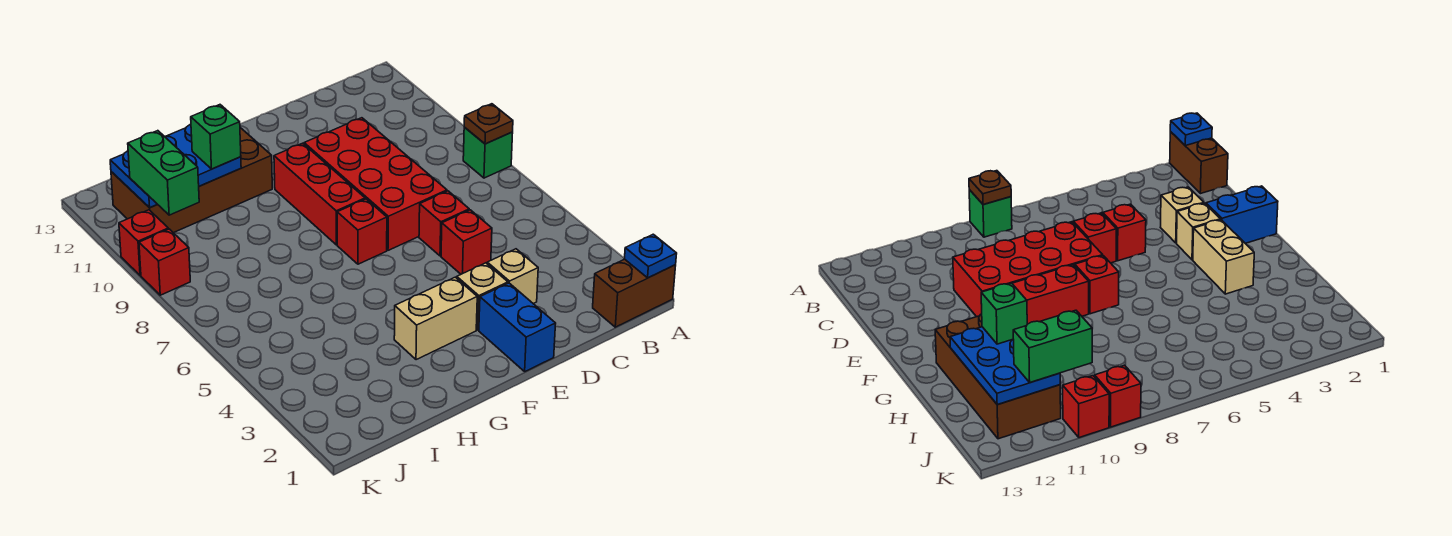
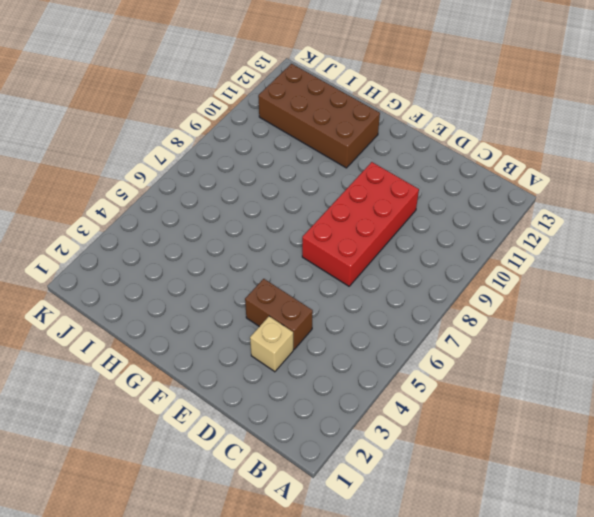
brown brick D4:E4 level 1 -> brown brick A1:B1 level 1
none -> green brick A8 level 1
none -> red brick D5 level 1
none -> red brick D6 level 1

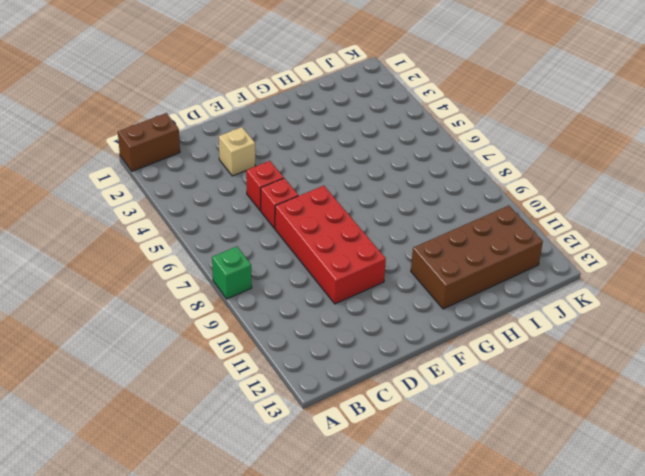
none -> blue brick E1:E2 level 1
none -> tan brick E3 level 1
none -> tan brick F3:G3 level 1

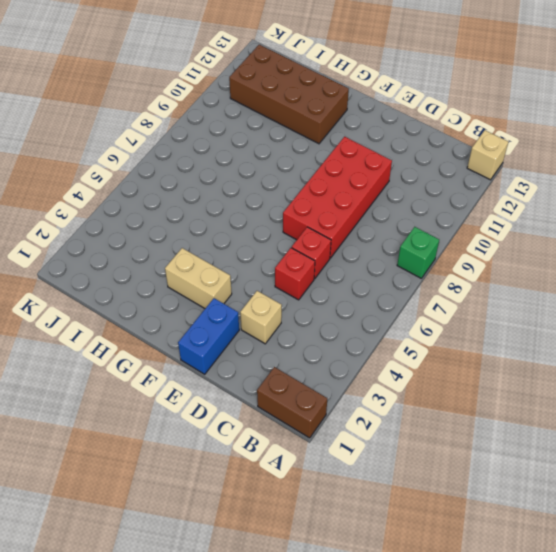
tan brick A13 level 1 -> tan brick E3 level 1
none -> red brick F7 level 1
none -> red brick F8:F10 level 1
none -> red brick K9 level 1

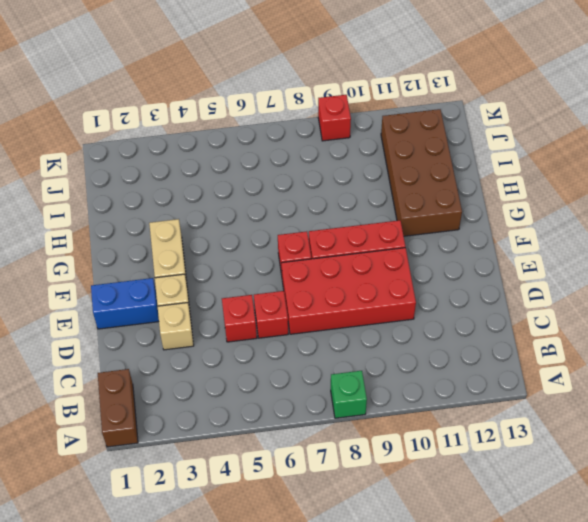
none -> red brick K10 level 1
none -> blue plate A1 level 2
none -> brown plate A8 level 2

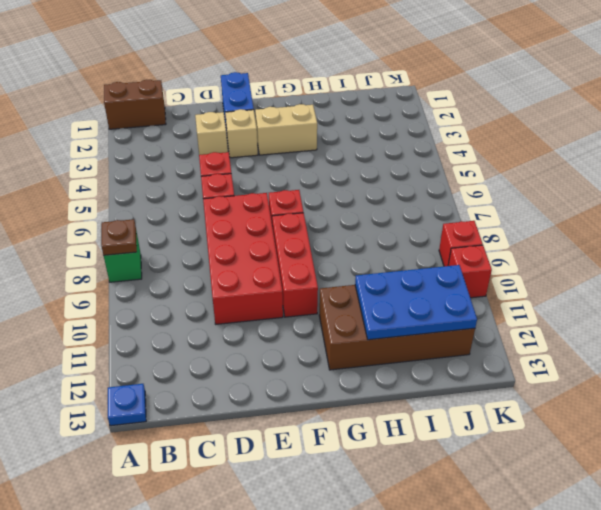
blue plate A13 level 1 -> blue plate A1 level 2
none -> green brick H11 level 3
none -> green brick J10:J11 level 3

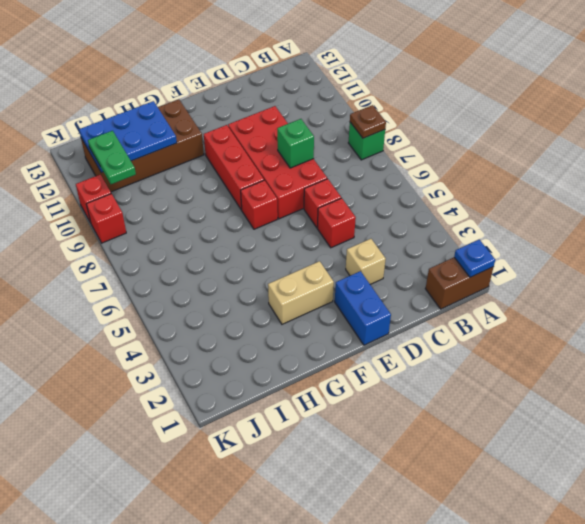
green brick D8 level 2 -> green brick H11 level 3
green plate J10:J11 level 3 -> green brick J10:J11 level 3
none -> tan brick E3 level 1

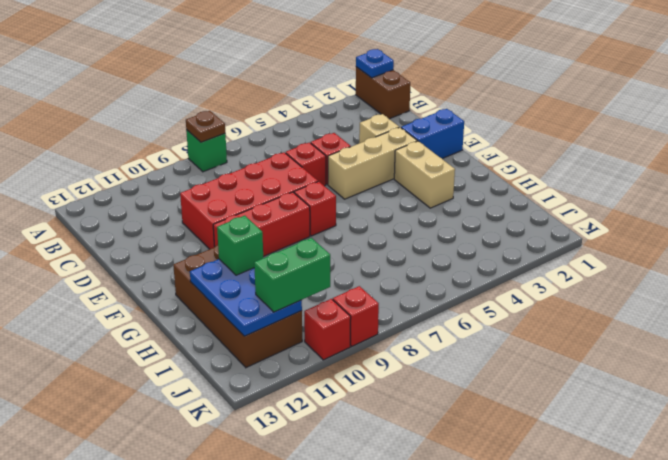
tan brick E3:E5 level 1 -> tan brick E3 level 1

